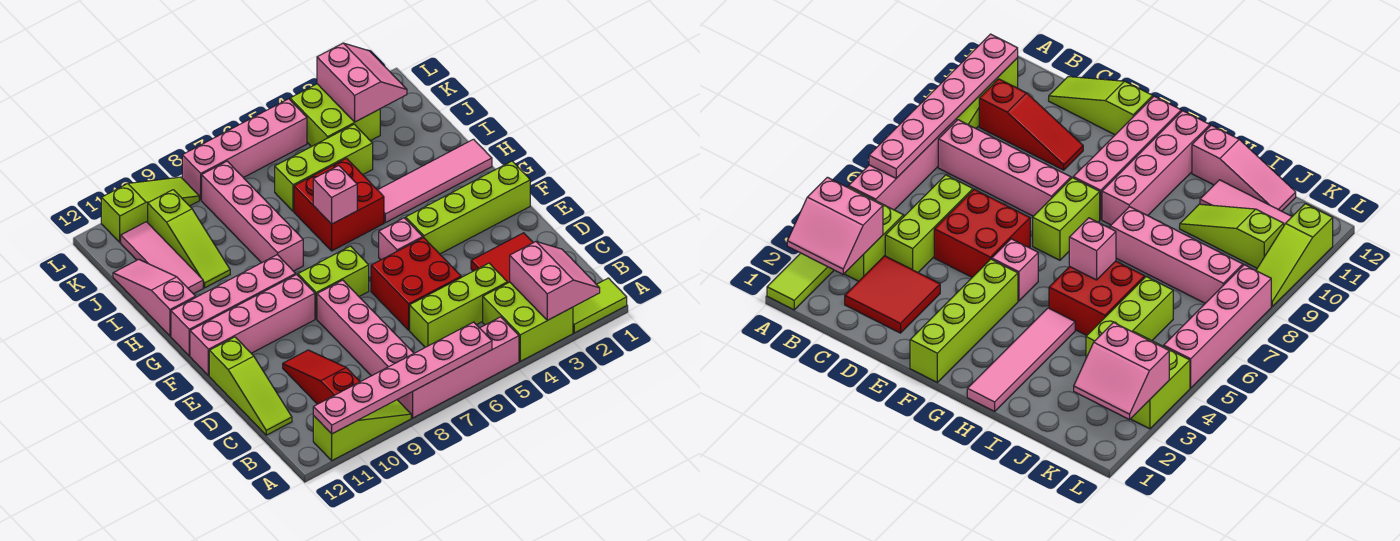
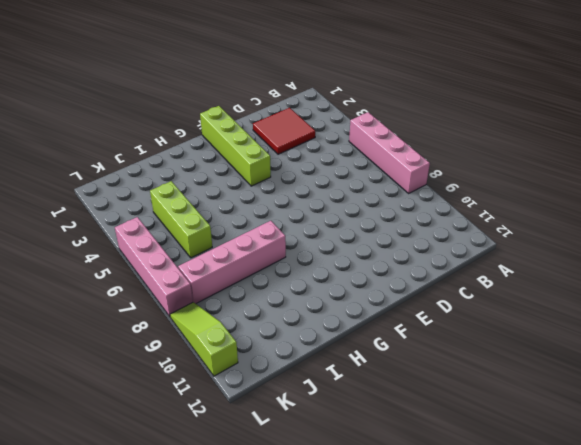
none -> lime tile A1:A2 level 1
none -> lime brick A3:B4 level 1
none -> lime slope A9:A11 level 1 top 11

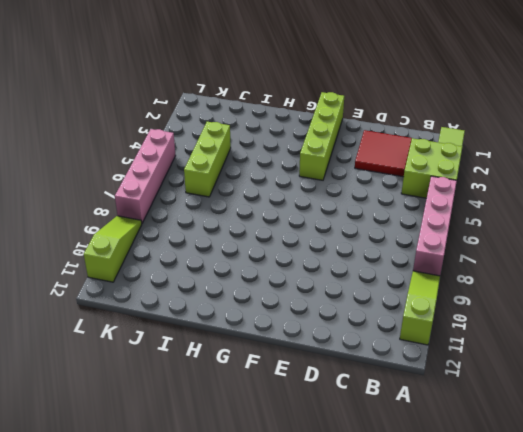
none -> pink brick B8:E8 level 1
none -> red slope B10:D10 level 1 top B
none -> lime brick C4:C6 level 1

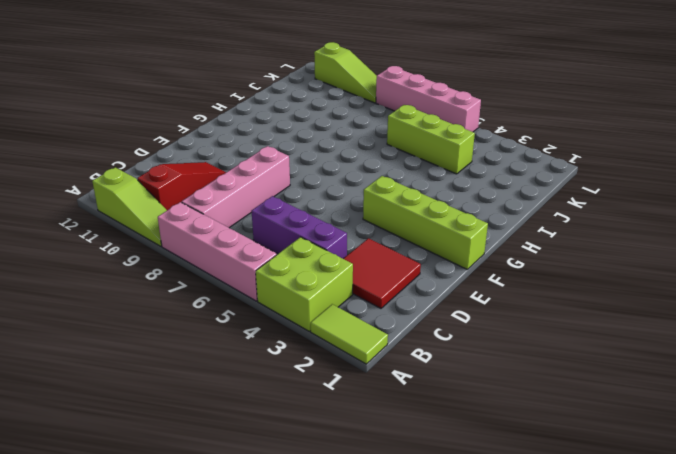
purple brick C4:C6 level 1 -> lime brick C4:C6 level 1
none -> lime slope C12:E12 level 1 top E
none -> red brick D5:E6 level 1
none -> pink brick F5 level 1

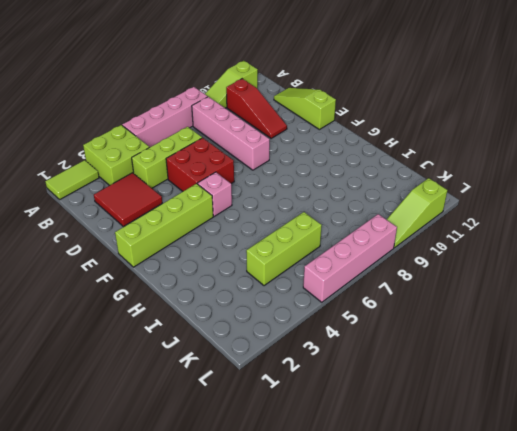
none -> lime brick F7:F8 level 1
none -> pink brick F9:F12 level 1
none -> pink brick G9:G12 level 1

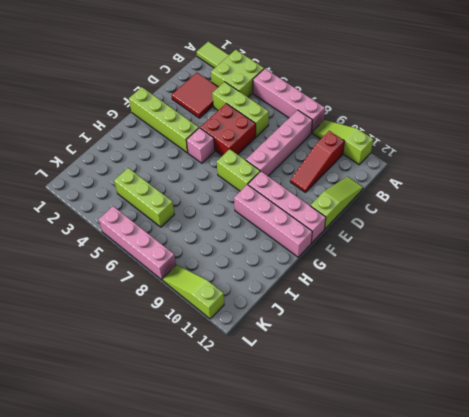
none -> pink tile H1:H4 level 1
none -> red brick H5:I6 level 1
none -> pink brick H8:K8 level 1

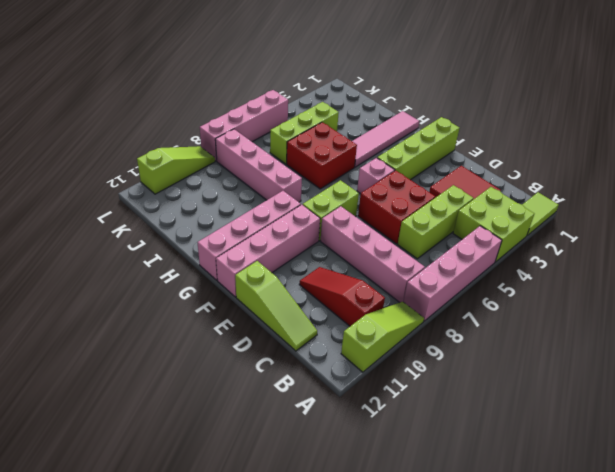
none -> pink slope H12:J12 level 1 top H
none -> lime slope I10:K10 level 1 top K
none -> pink tile I11:K11 level 1

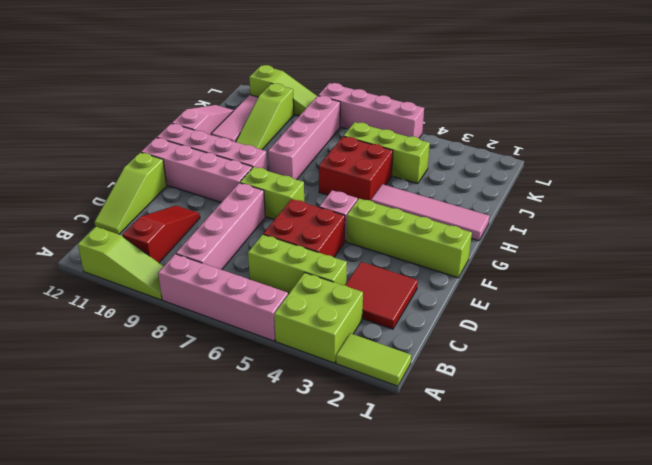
none -> lime brick K3:L4 level 1
none -> pink slope A2:B3 level 2 top 3
none -> pink plate A6:A11 level 2

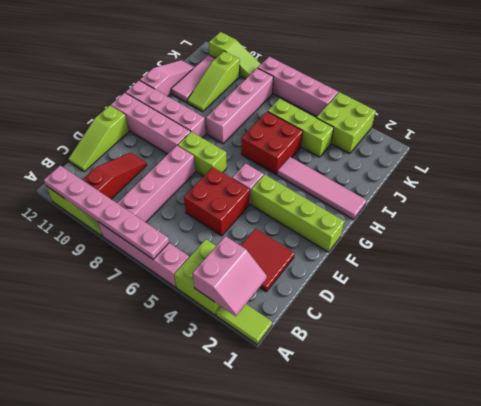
none -> lime brick C4:C6 level 1
none -> pink brick H6 level 2
none -> pink slope K2:L3 level 2 top 3

